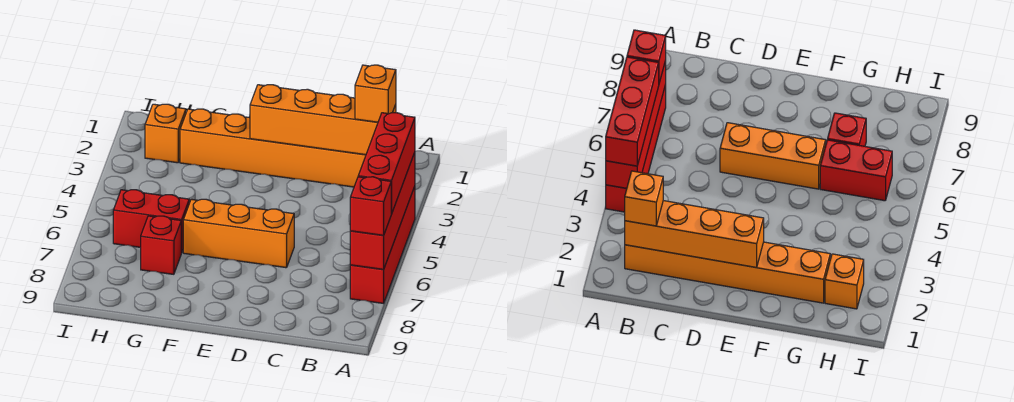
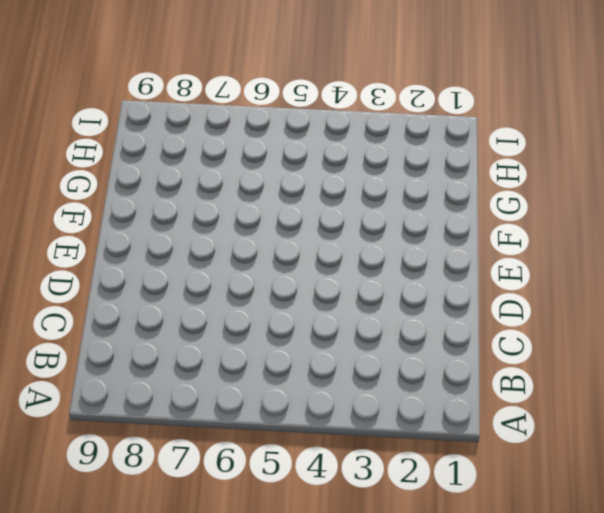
none -> red brick A4:A7 level 1
none -> orange brick B2:G2 level 1

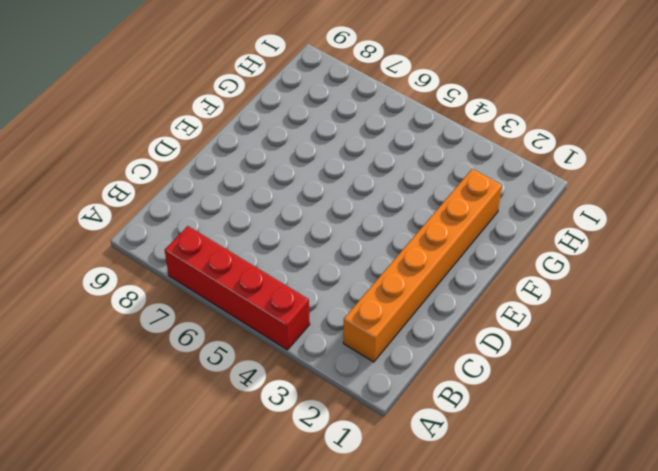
none -> orange brick D6:F6 level 1
none -> red brick G6:H6 level 1

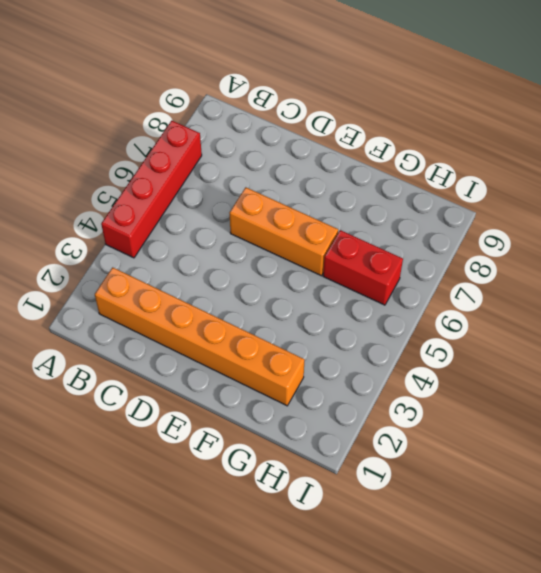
none -> red brick G7 level 1
none -> orange brick H2 level 1

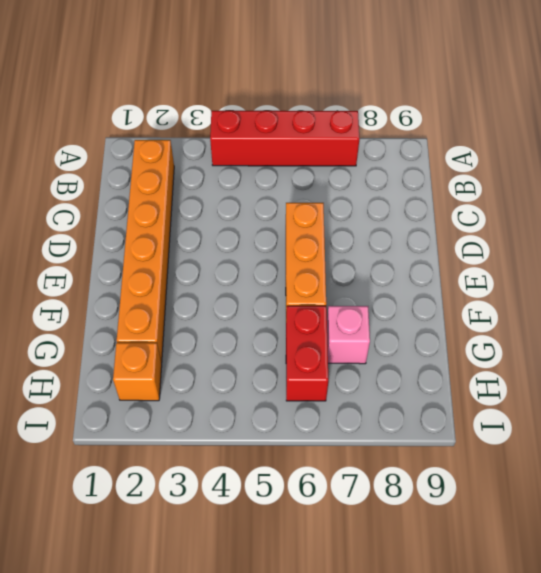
pink brick G7 level 1 -> red brick G7 level 1
none -> red brick A4:A7 level 2
none -> orange brick B2:E2 level 2

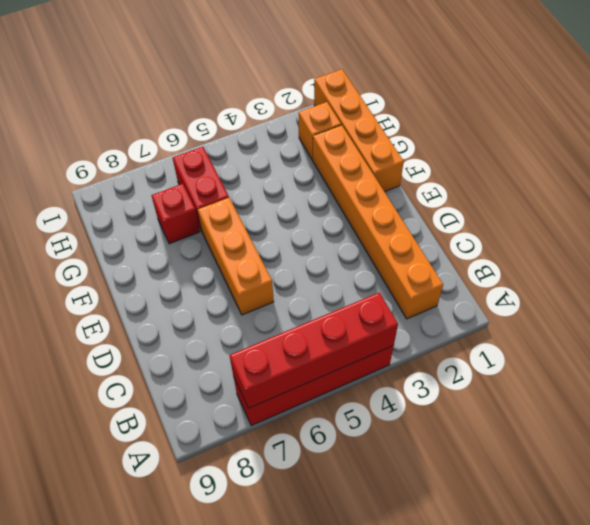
orange brick F1:I1 level 1 -> orange brick B2:E2 level 2
none -> red brick A4:A6 level 3
none -> red brick A7 level 3

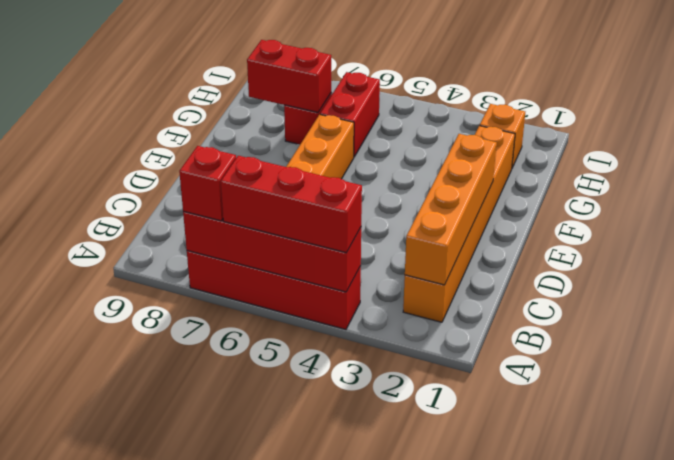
red brick G7:G8 level 2 -> none
none -> orange brick B2 level 3

